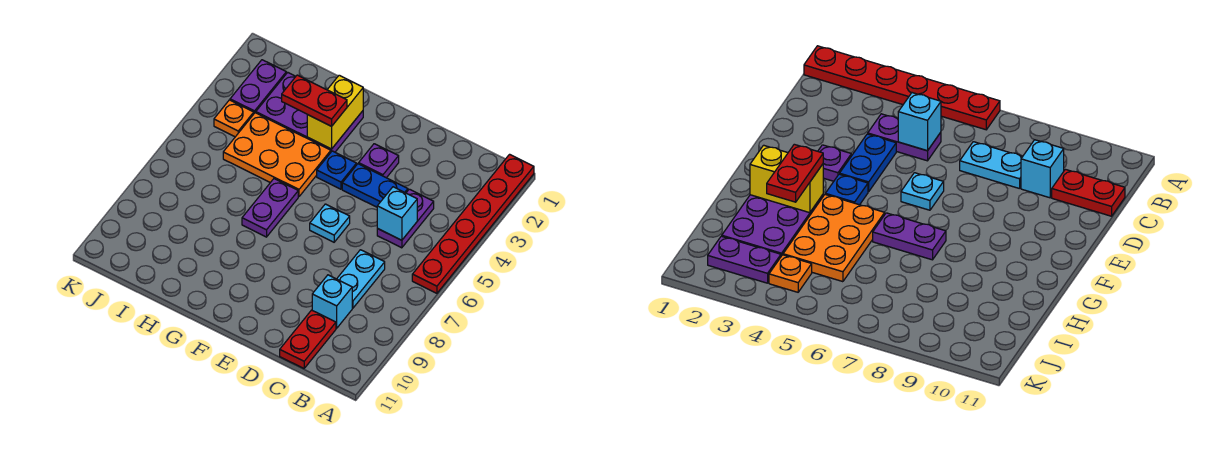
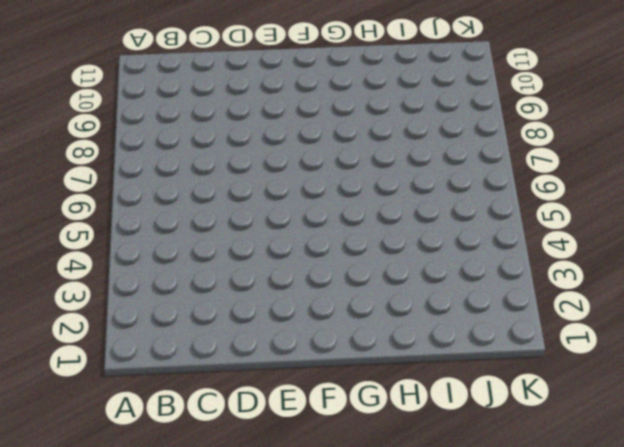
none -> red plate A1:A6 level 1
none -> purple plate C4:C5 level 1
none -> cyan plate C7:C8 level 1

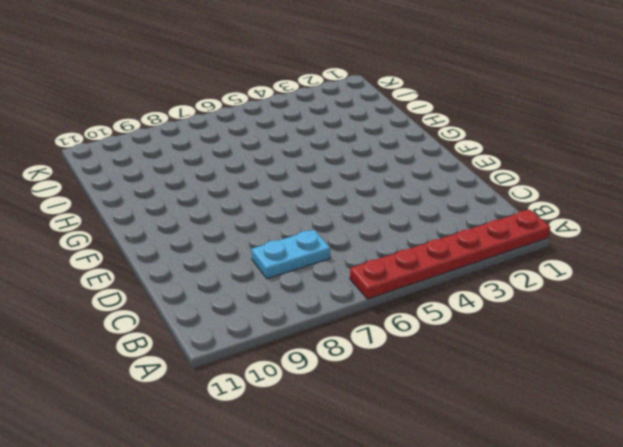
none -> purple plate C4:C5 level 1
none -> cyan brick C9 level 1
none -> red plate C10:C11 level 1

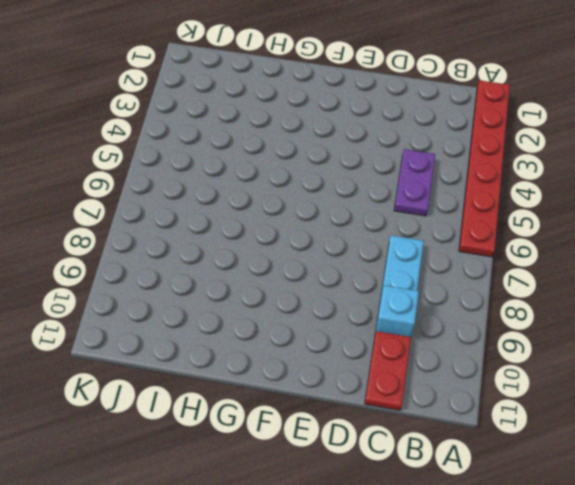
none -> blue plate D4:E4 level 1
none -> purple plate E3 level 1
none -> cyan plate E6 level 1

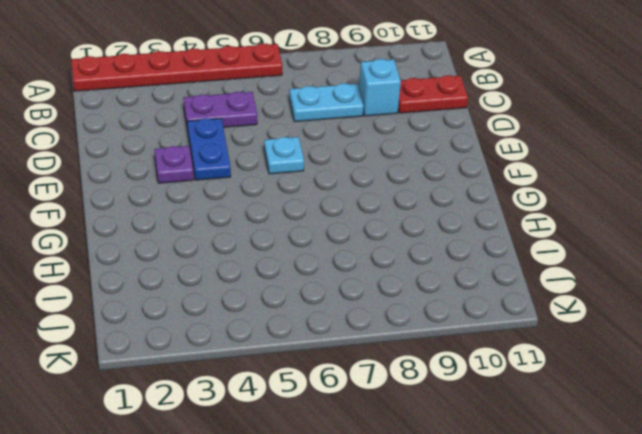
none -> blue plate F4 level 1
none -> purple plate G2:I3 level 1
none -> orange plate G4:I5 level 1

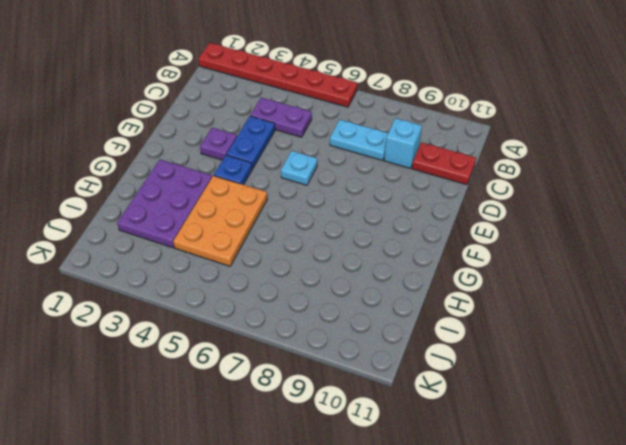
none -> purple plate G6:G7 level 1
none -> purple plate J2:J3 level 1
none -> orange plate J4 level 1

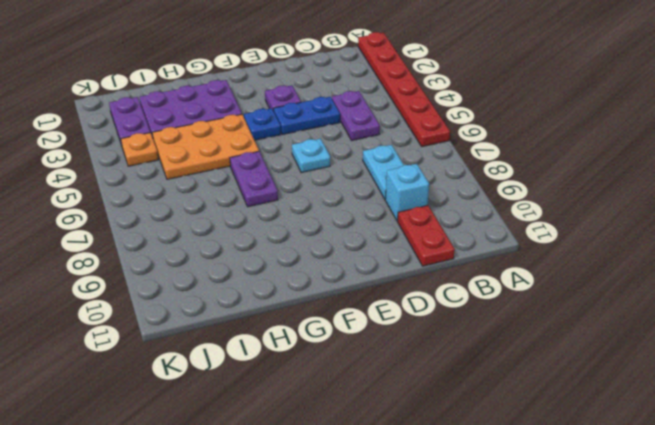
none -> cyan brick C5 level 2
none -> yellow brick G2:G3 level 2
none -> red plate G3:H3 level 3

